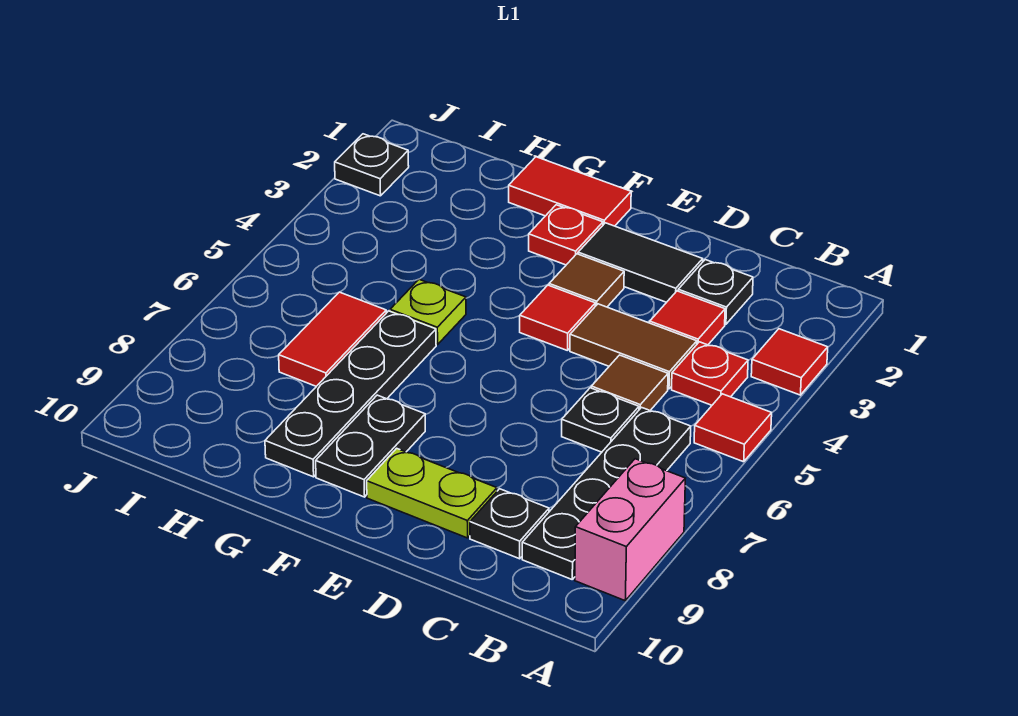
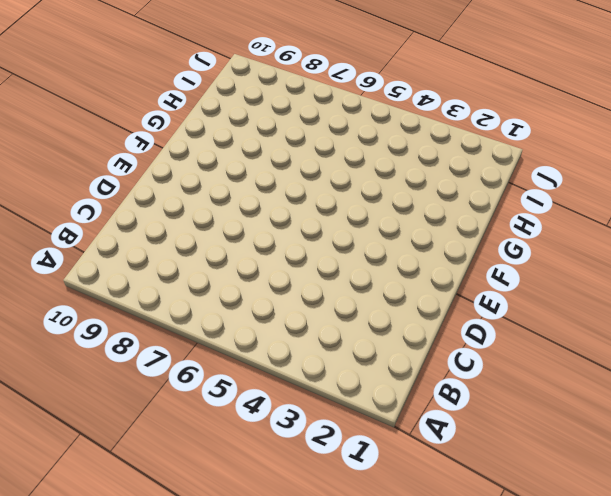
none -> red tile A3 level 1
none -> red tile A5 level 1
none -> pink brick A8:A9 level 1

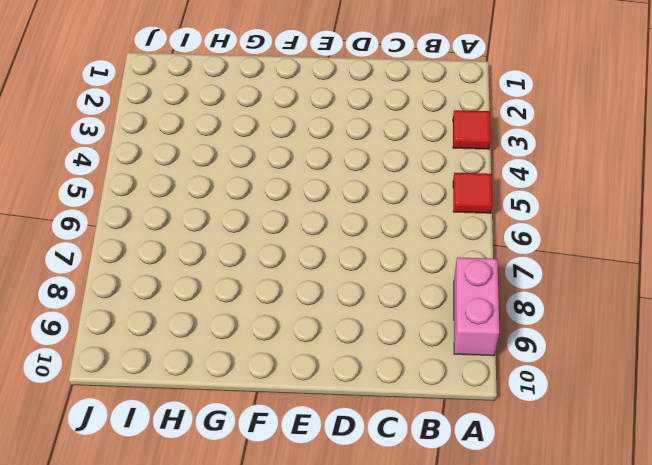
none -> red plate B4 level 1
none -> black plate B6:B9 level 1
none -> black plate C2 level 1

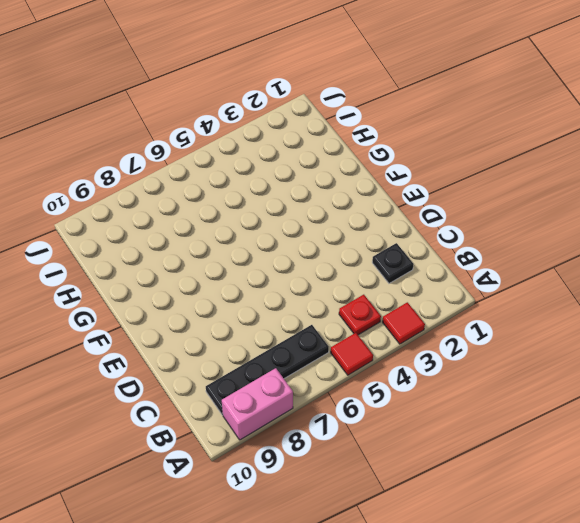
none -> red tile C3 level 1
none -> brown tile C4:D4 level 1
none -> brown tile C5 level 1

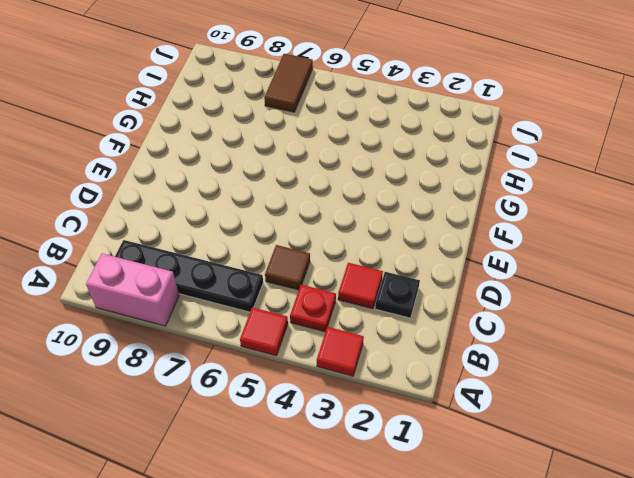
brown tile I7:J7 level 1 -> brown tile C4:D4 level 1
none -> black plate C6 level 1
none -> black plate C9 level 1
none -> black tile D2:E2 level 1

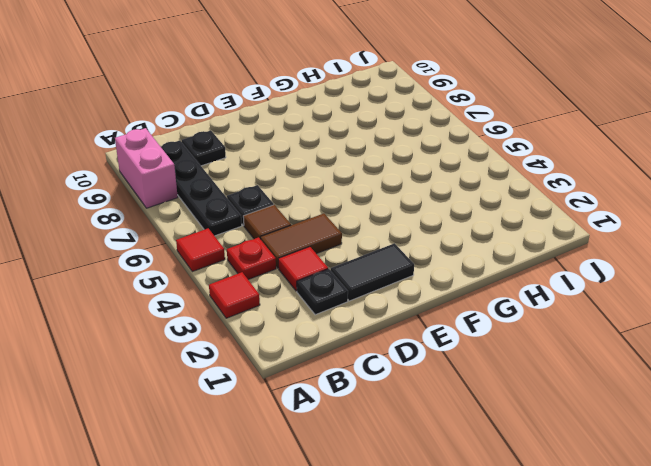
none -> lime plate D9:E9 level 1
none -> brown tile E3 level 1
none -> red tile E4 level 1

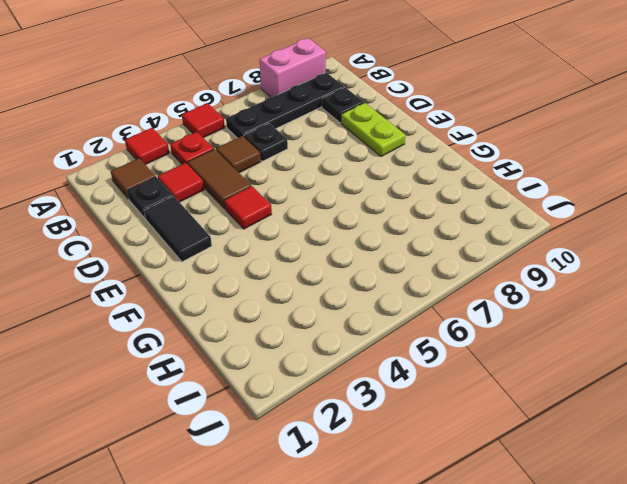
brown tile B2 level 1 -> brown tile E3 level 1
none -> red tile F1:G1 level 1
none -> red plate F2 level 1
none -> black plate F8:F9 level 1

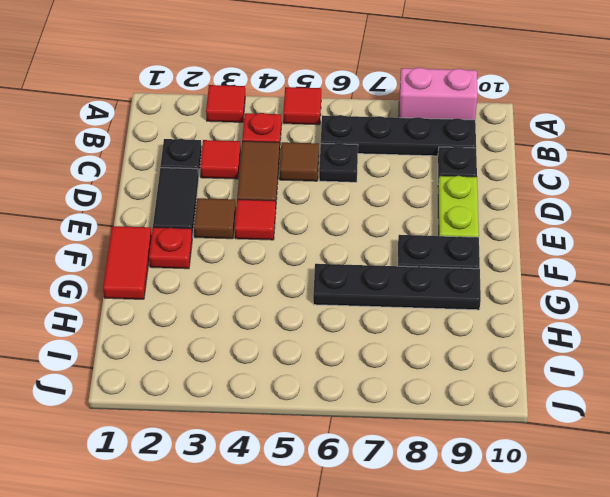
none -> lime plate G5 level 1
none -> red tile H6:H7 level 1
none -> black plate J2 level 1

